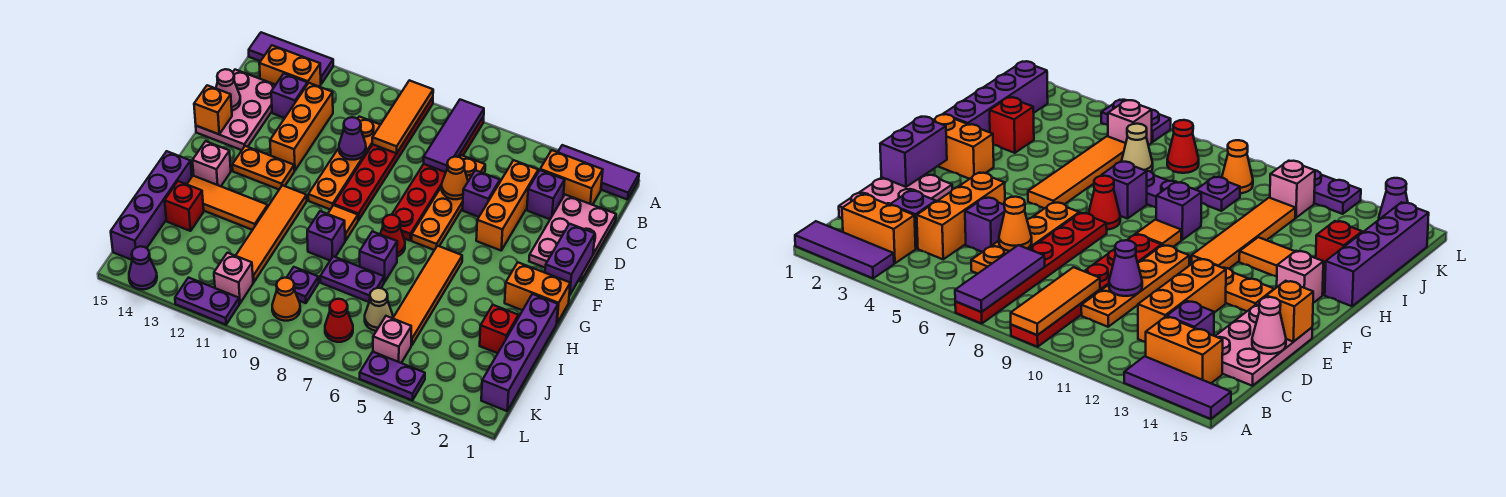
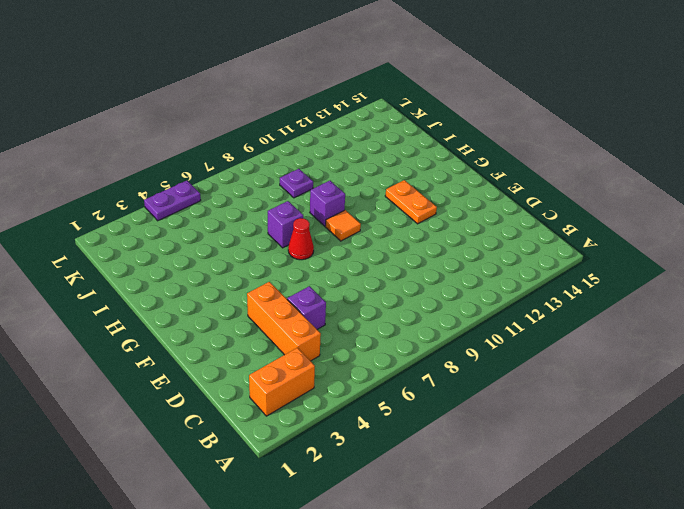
orange plate F12:G12 level 1 -> orange plate F12:F13 level 1
none -> purple tile A1:A3 level 1
none -> red plate A7:F7 level 1
none -> red plate A9:F9 level 1
none -> purple tile A13:A15 level 1

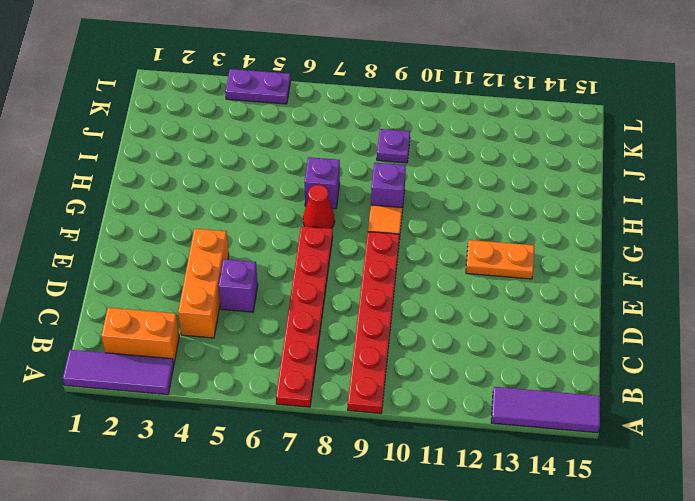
none -> orange brick B13:B14 level 1
none -> pink plate C1:E2 level 1
none -> purple brick C3 level 1
none -> orange plate C6:F6 level 1

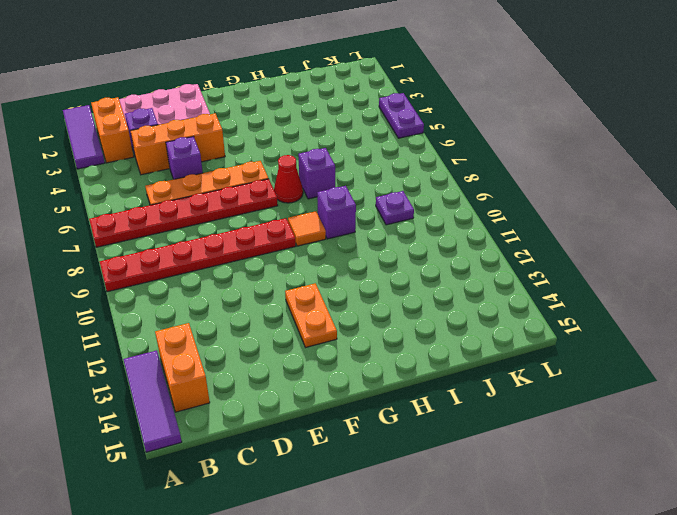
none -> orange plate C10:F10 level 1
none -> orange brick C12:E12 level 1
none -> purple brick C13 level 1
none -> pink plate C14:E15 level 1

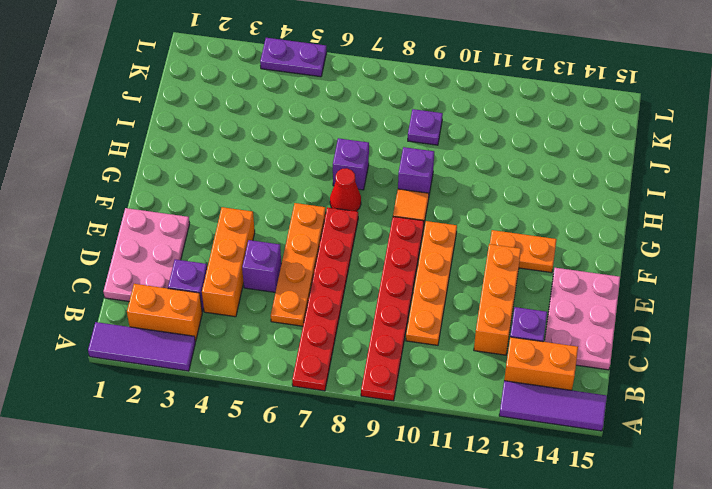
none -> orange brick G1:G2 level 1
none -> orange tile G5:J5 level 1
none -> orange tile G11:J11 level 1
none -> pink brick G14 level 1

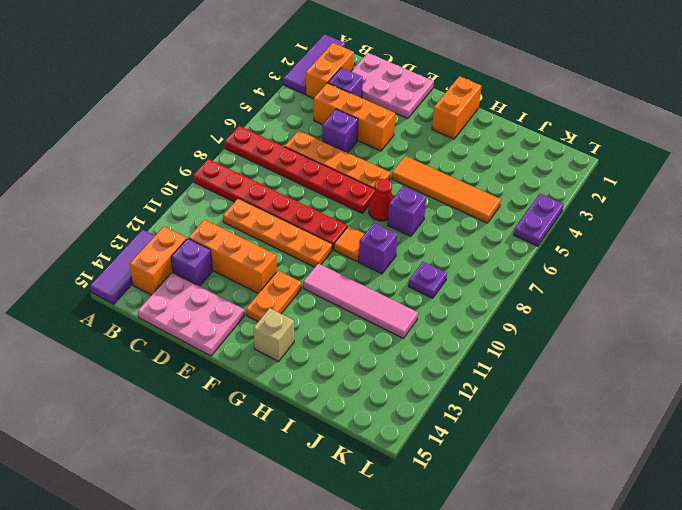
pink tile G11:J11 level 1 -> orange tile G11:J11 level 1
tan brick G14 level 1 -> pink brick G14 level 1
none -> purple brick H1:K1 level 1
none -> orange tile H12:H14 level 1
none -> purple brick H15:K15 level 1
none -> red brick I2 level 1

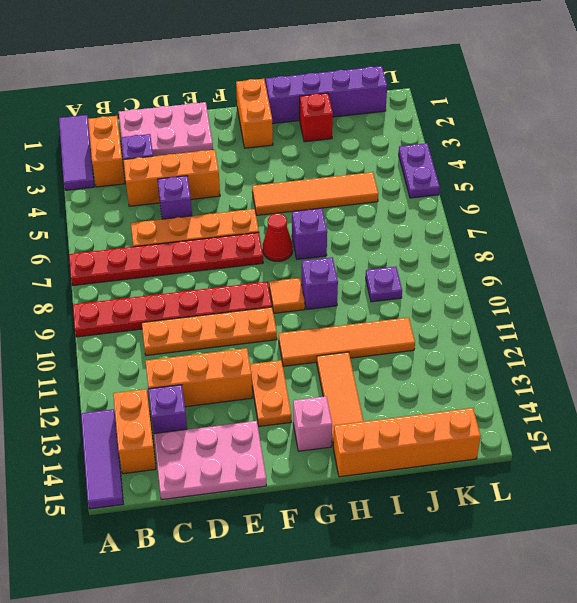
orange brick H15:K15 level 1 -> purple brick H15:K15 level 1
none -> purple plate I7:I8 level 1
none -> red brick I14 level 1
none -> tan cone J6 level 1
none -> pink brick K5 level 1

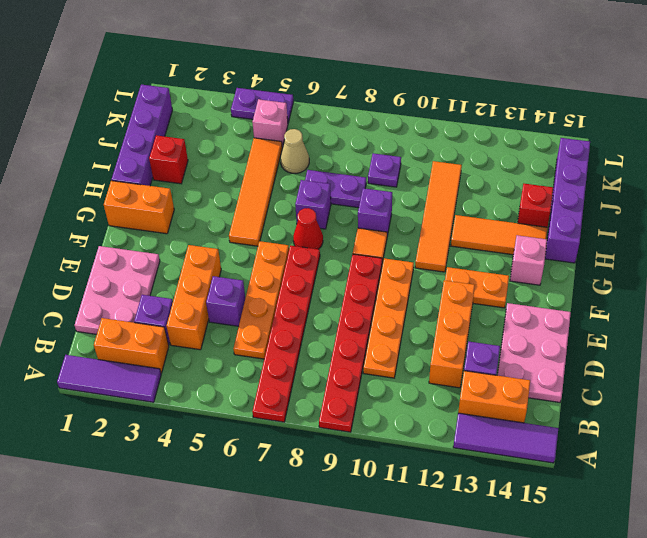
none -> red cone K7 level 1
none -> orange cone K9 level 1
none -> pink brick K11 level 1
none -> purple plate L11:L12 level 1

